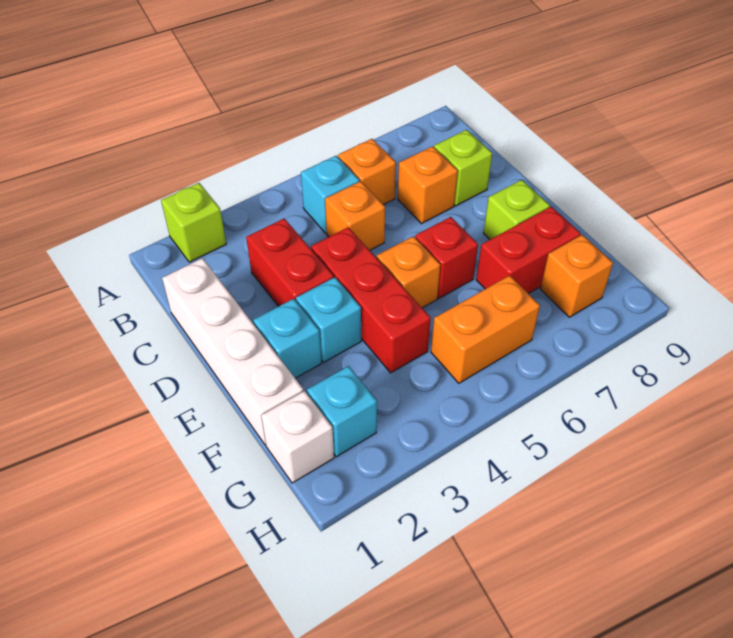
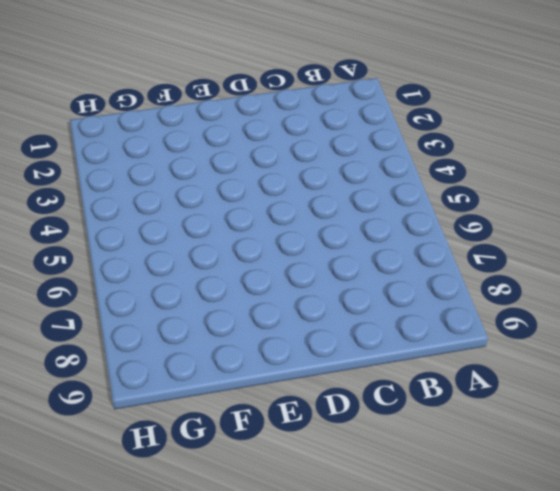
none -> lime brick A2 level 1
none -> cyan brick B5 level 1
none -> orange brick B6 level 1

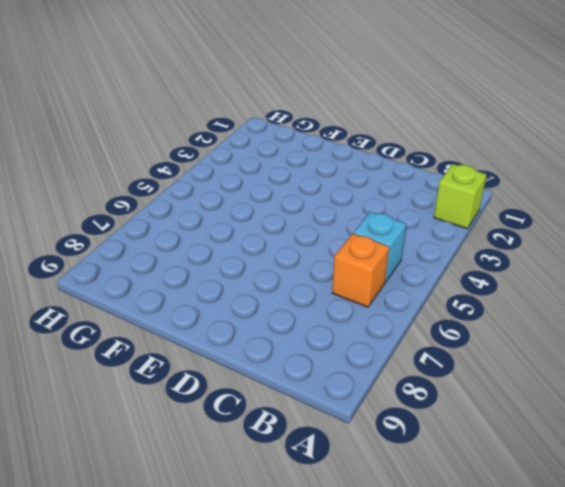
none -> white brick C1:F1 level 1
none -> red brick C3:D3 level 1
none -> orange brick C5 level 1

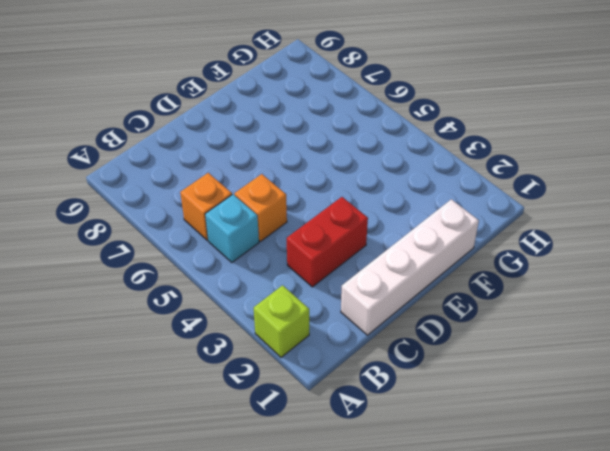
none -> orange brick C7 level 1
none -> lime brick C8 level 1
none -> red brick D4:F4 level 1

